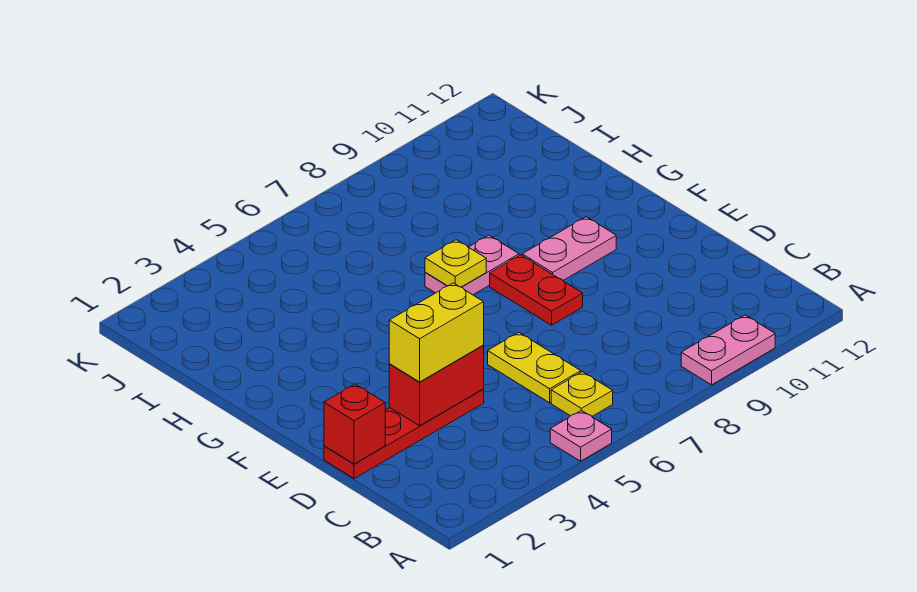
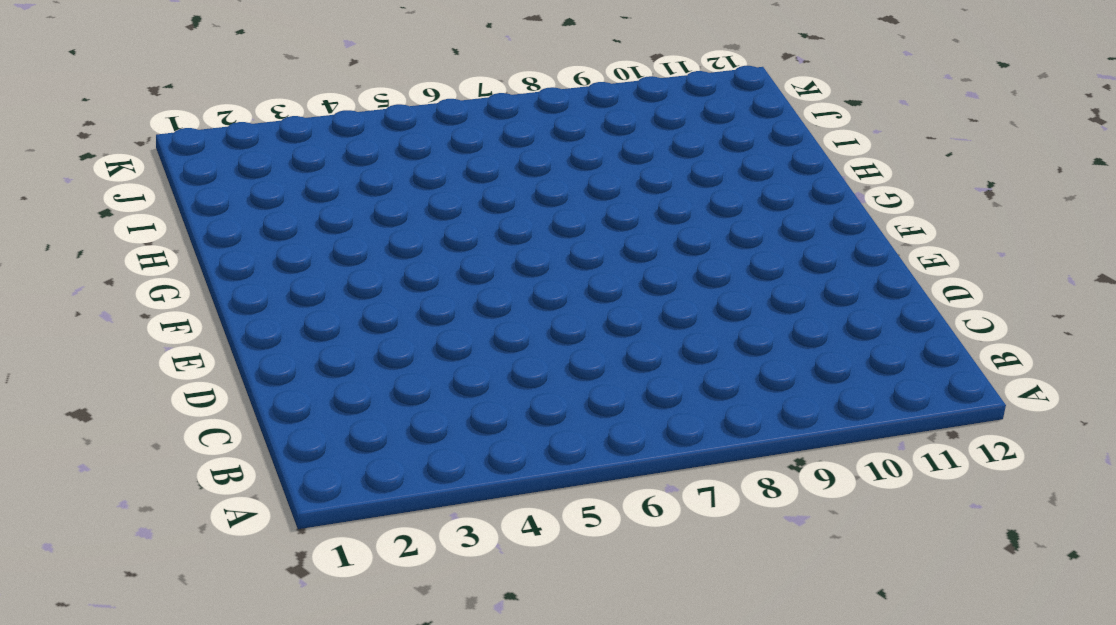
none -> pink plate A5 level 1
none -> pink plate A9:A10 level 1
none -> yellow plate B6 level 1

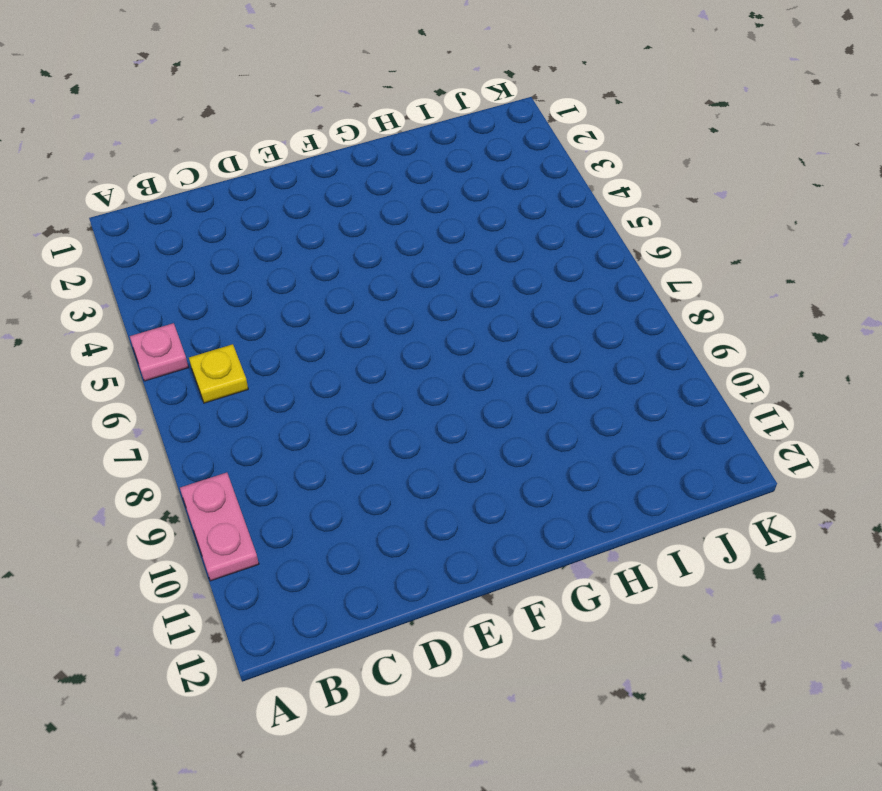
none -> yellow plate C6:D6 level 1
none -> red plate D1:D4 level 1
none -> red plate E8:F8 level 1

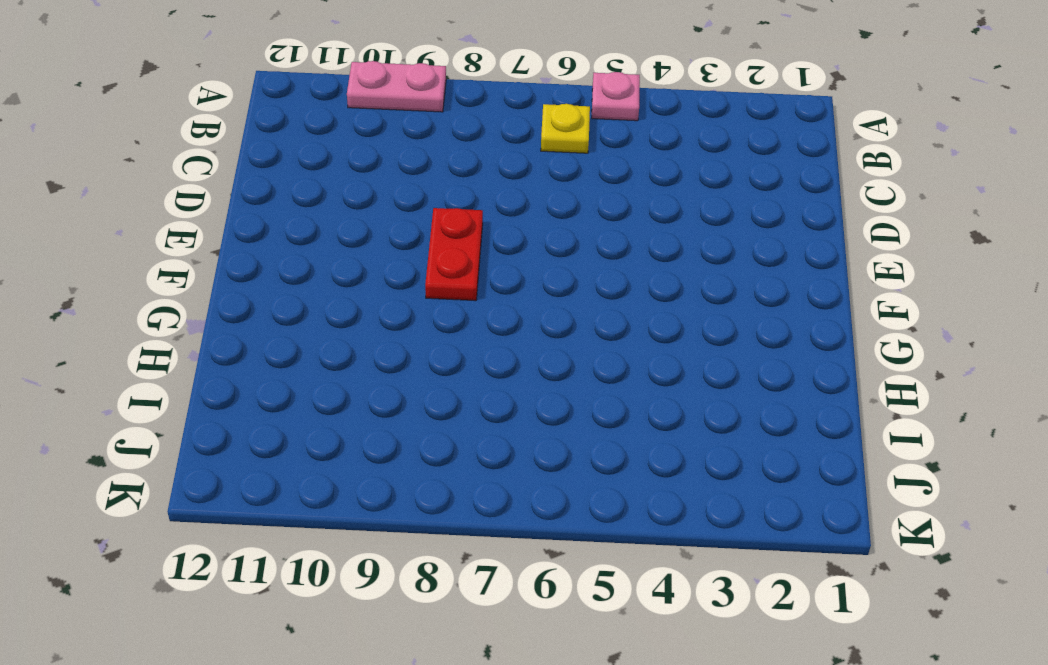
none -> yellow plate C6:D6 level 1
none -> red plate D1:D4 level 1
none -> pink plate F9:F10 level 1

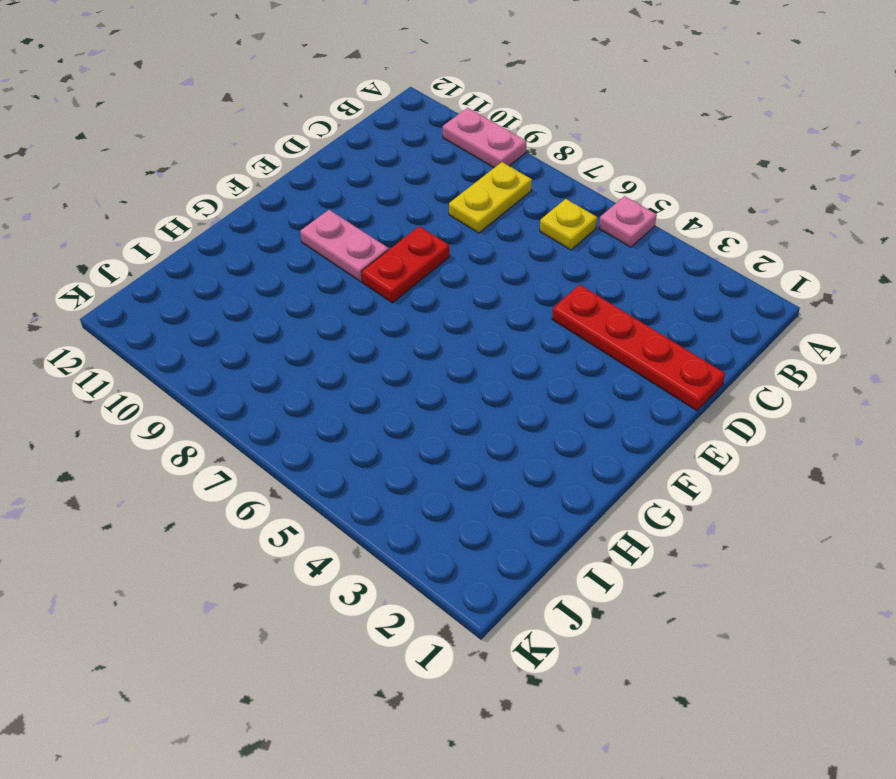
yellow plate B8:C8 level 1 -> yellow plate C6:D6 level 1
none -> pink plate G7:G8 level 1
none -> red brick D1 level 2
none -> red brick D3:D4 level 2

